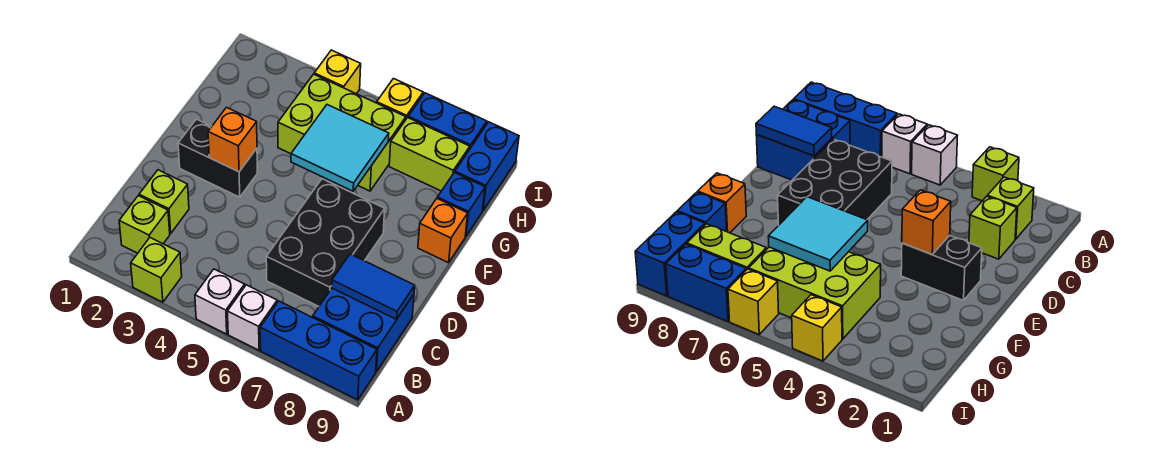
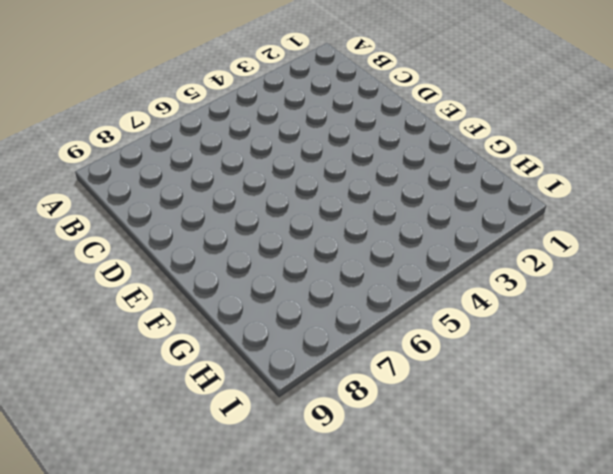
none -> lime brick A3 level 1
none -> white brick A5 level 1
none -> white brick A6 level 1

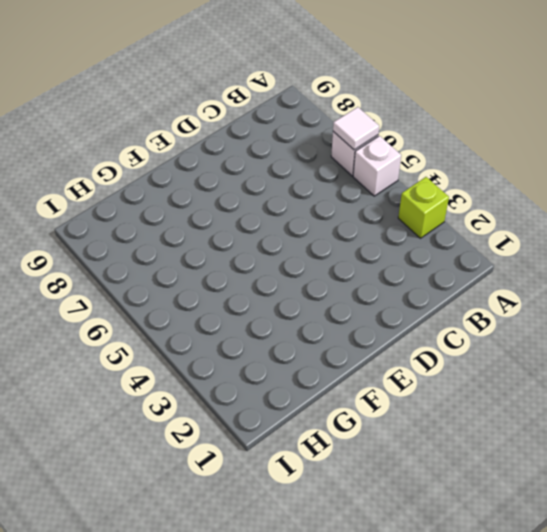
white tile A6 level 2 -> none
none -> blue brick A7:A9 level 1
none -> lime brick B2 level 1
none -> blue brick B8:C9 level 1

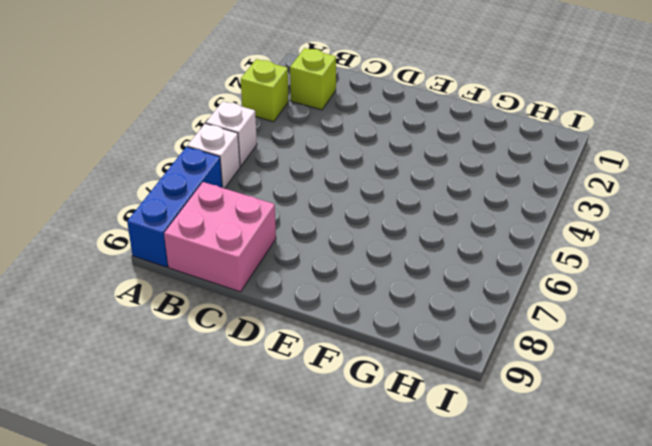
pink brick B8:C9 level 1 -> blue brick B8:C9 level 1
none -> lime brick C2 level 1
none -> black brick C6:E7 level 1
none -> black brick E2:E3 level 1

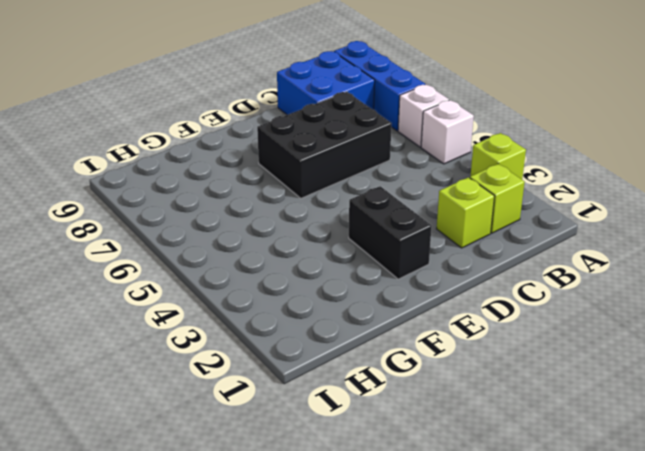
none -> orange brick F9 level 1
none -> lime brick G4:H6 level 1
none -> blue brick G9 level 1

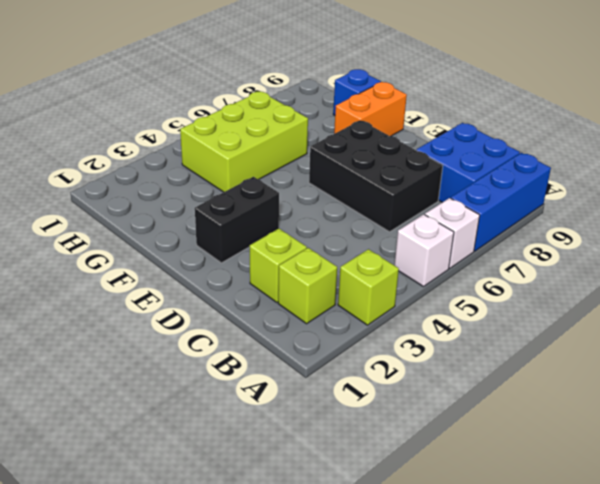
orange brick F8:F9 level 1 -> orange brick F9 level 1
none -> lime brick H7:H8 level 1
none -> blue brick H9:I9 level 1
none -> yellow brick I4 level 1

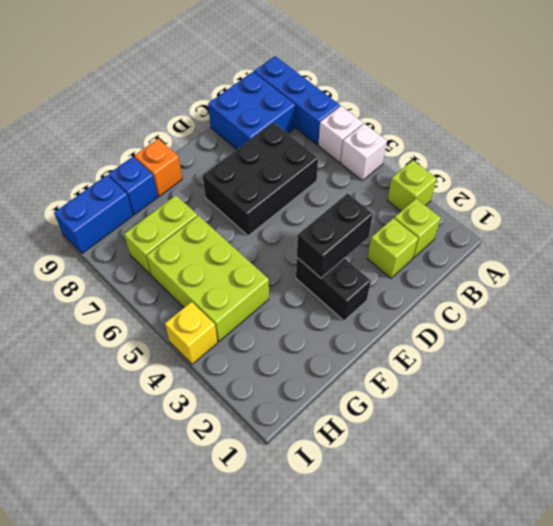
black brick D3:E3 level 2 -> orange brick E3 level 2
lime brick G7:H7 level 1 -> lime brick H7:H8 level 1
none -> yellow brick I6 level 1
none -> blue brick I7:I8 level 1
none -> blue tile C8:C9 level 2

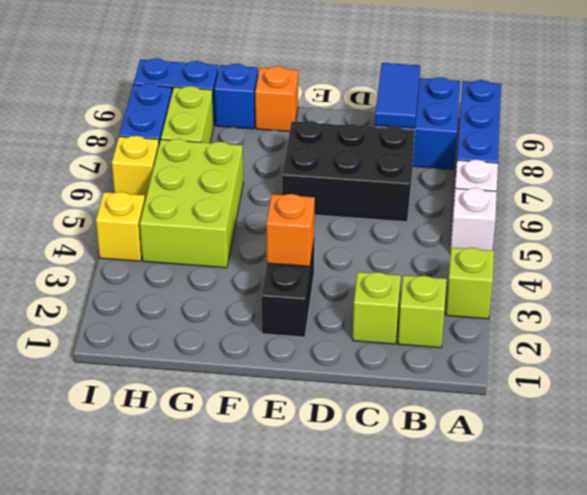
none -> cyan tile F5:G6 level 2

